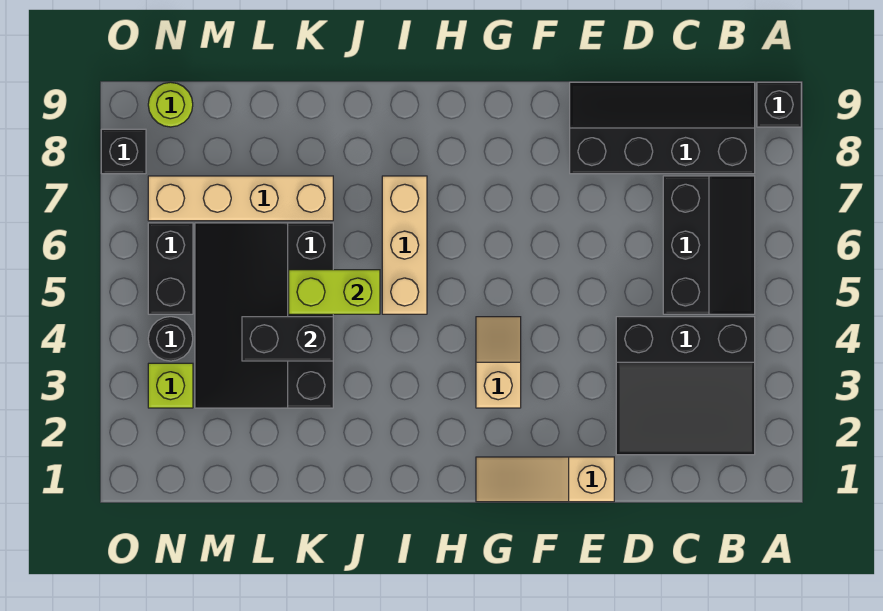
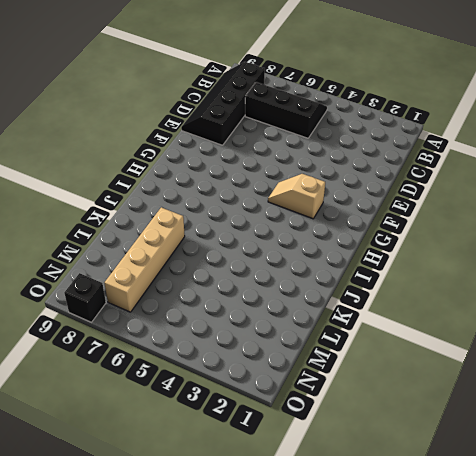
none -> black brick A9 level 1
none -> black slope B2:D4 level 1 top 4
none -> tan slope E1:G1 level 1 top E

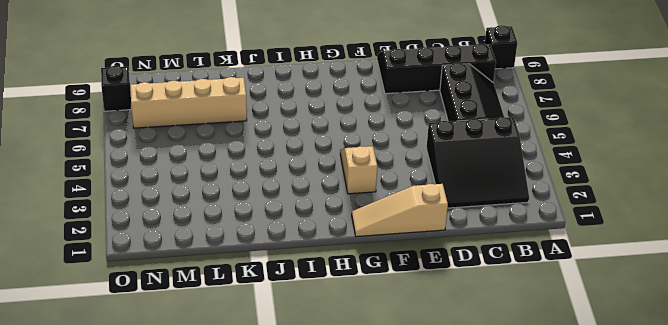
none -> tan brick I5:I7 level 1
none -> black slope K3:M6 level 1 top K
none -> lime brick N3 level 1

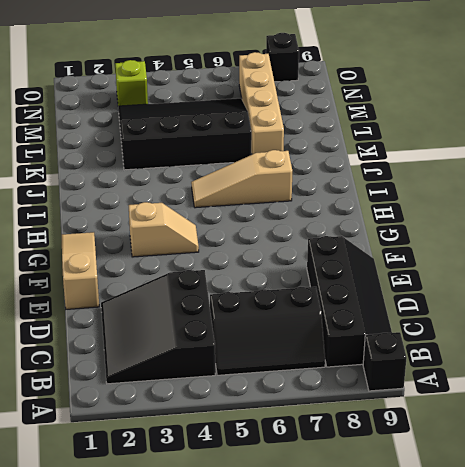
tan slope I5:I7 level 1 top 7 -> tan brick I5:I7 level 1
none -> black round brick N4 level 1
none -> black brick N5:N6 level 1
none -> lime round brick N9 level 1

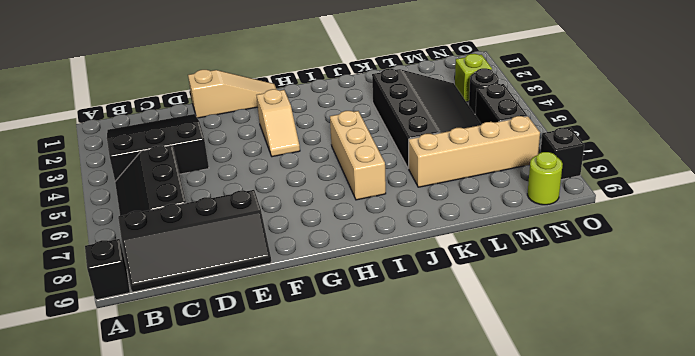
none -> lime brick J5:K5 level 2
none -> black brick K4:L4 level 2

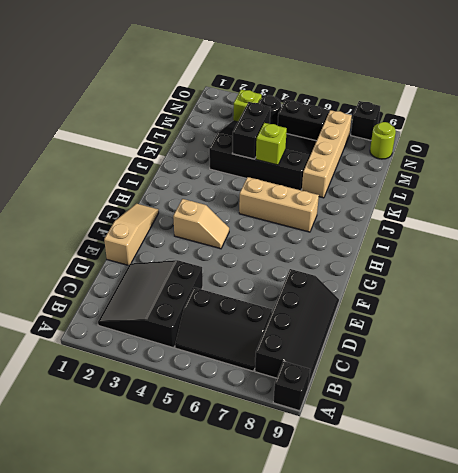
lime brick K5 level 2 -> lime brick J5:K5 level 2

